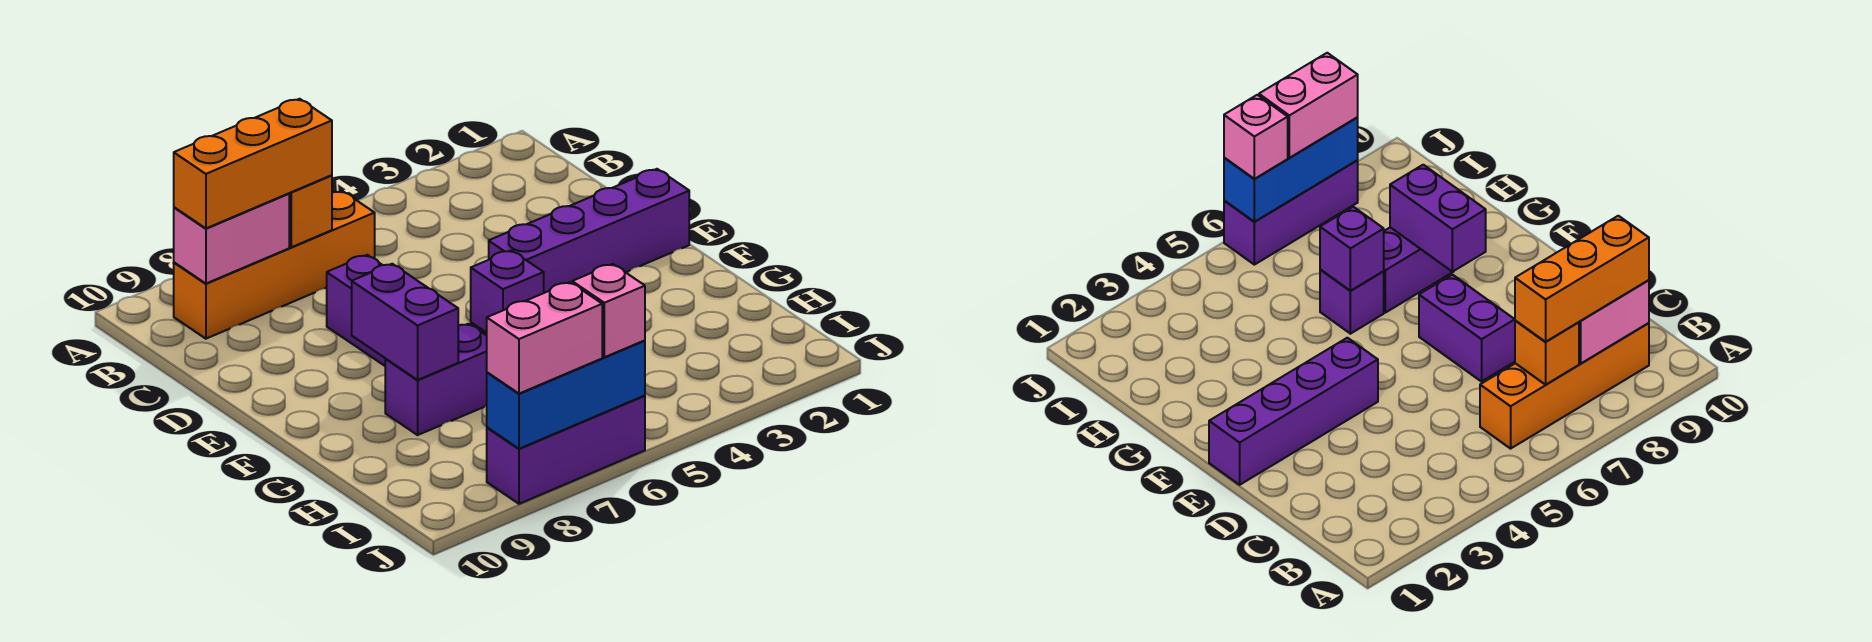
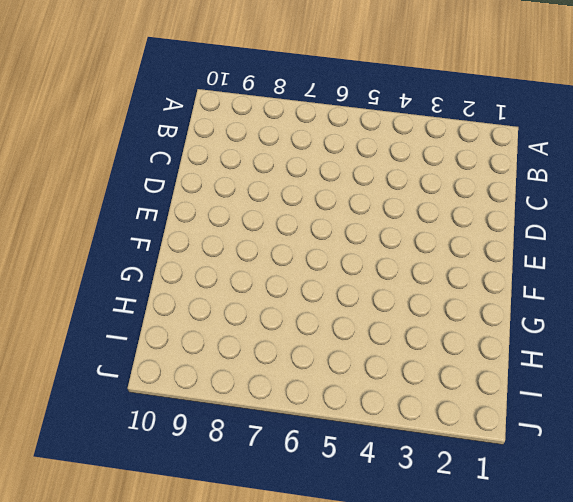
none -> orange brick B6:B9 level 1
none -> purple brick D7:E7 level 1
none -> purple brick E1:E4 level 1

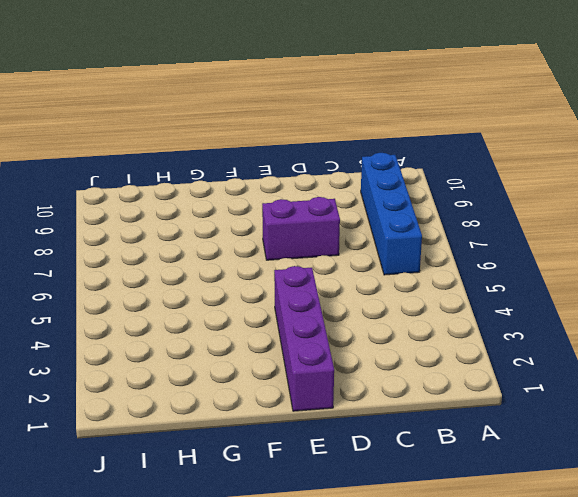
blue brick B6:B9 level 1 -> orange brick B6:B9 level 1
none -> purple brick G6 level 1
none -> purple brick G7:G8 level 1
none -> purple brick J6:J8 level 1

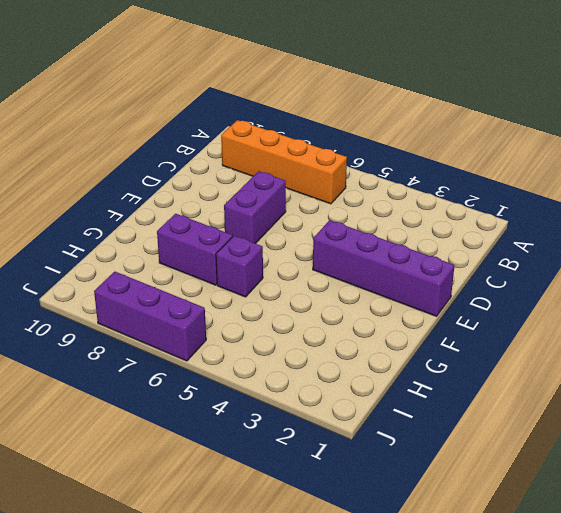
none -> orange brick B7 level 2
none -> pink brick B8:B9 level 2
none -> purple brick F8:G8 level 2

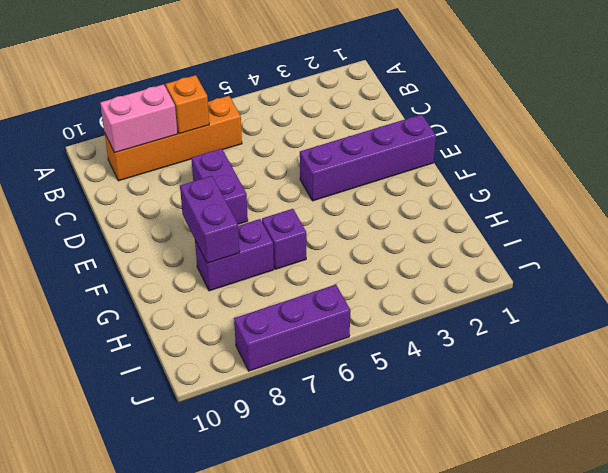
none -> purple brick G6 level 2
none -> blue brick J6:J8 level 2
none -> orange brick B7:B9 level 3

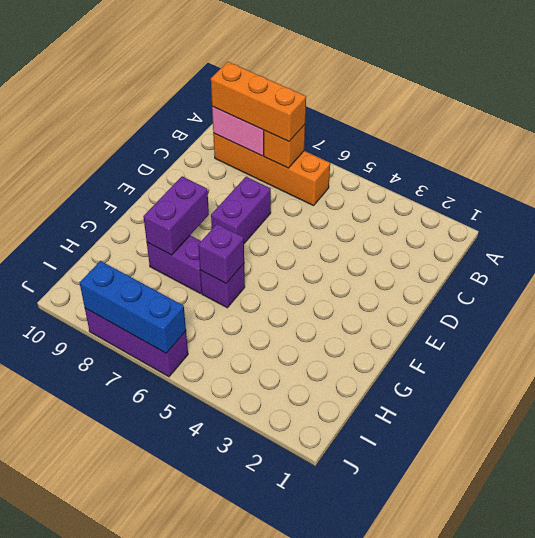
none -> purple brick E1:E4 level 1
none -> pink brick J6 level 3
none -> pink brick J7:J8 level 3

